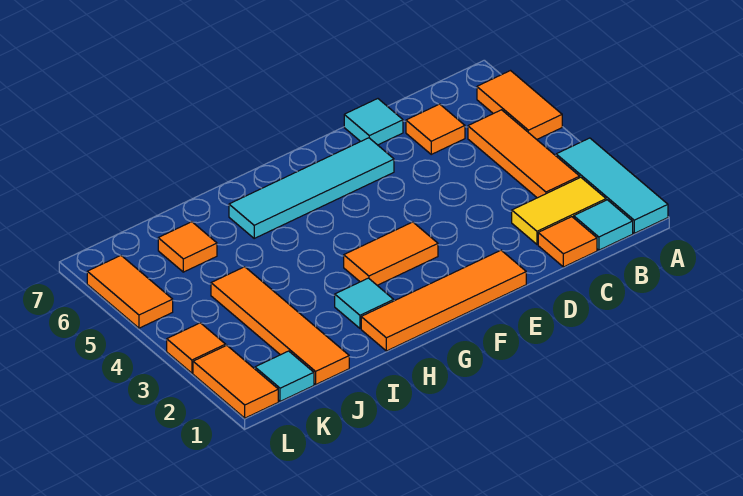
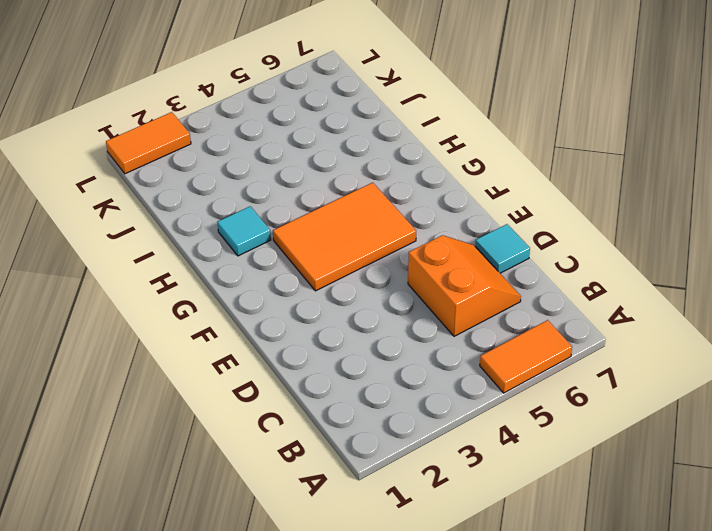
orange slope C5:D6 level 1 top 5 -> orange tile C6 level 1
orange tile F3:G5 level 1 -> orange tile F3:G3 level 1
none -> cyan tile A1:A3 level 1
none -> cyan tile B1 level 1
none -> yellow tile B2:C2 level 1

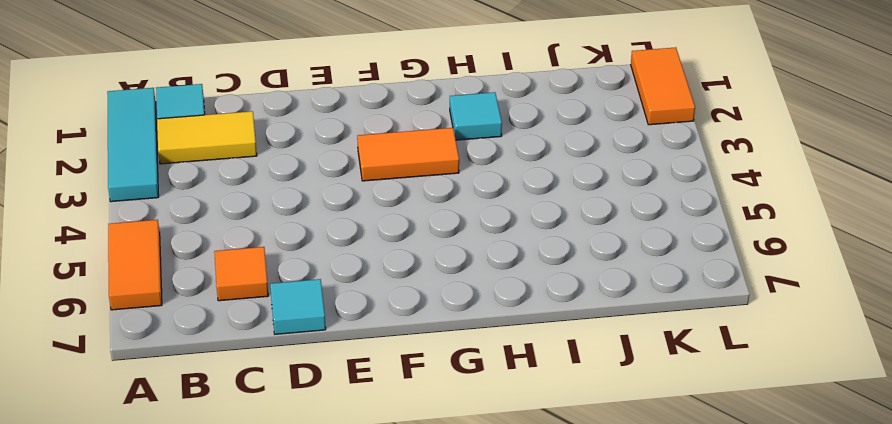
none -> orange tile B3:B5 level 1
none -> orange tile C1 level 1
none -> orange tile E1:H1 level 1

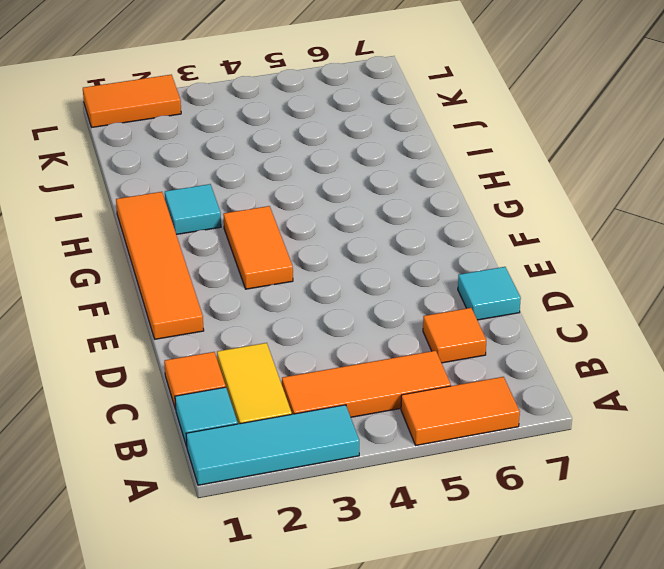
none -> cyan tile E6:H6 level 1
none -> orange tile J1:J4 level 1
none -> orange tile J6 level 1

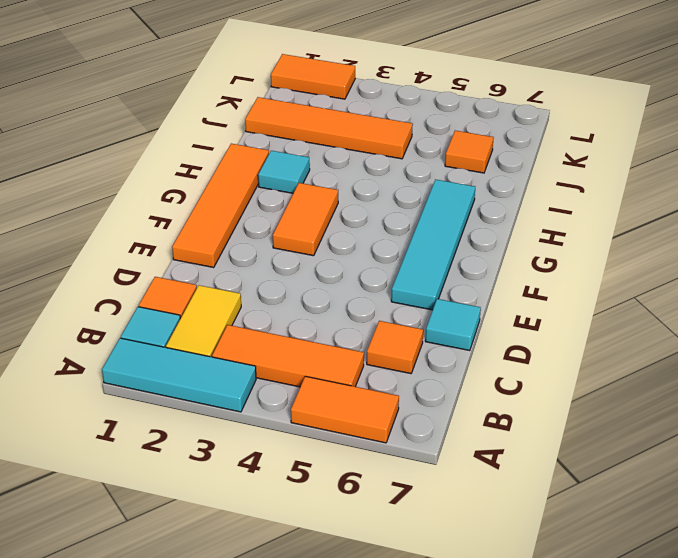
none -> cyan tile K1 level 1
none -> orange tile L3 level 1
none -> orange tile L5:L6 level 1

